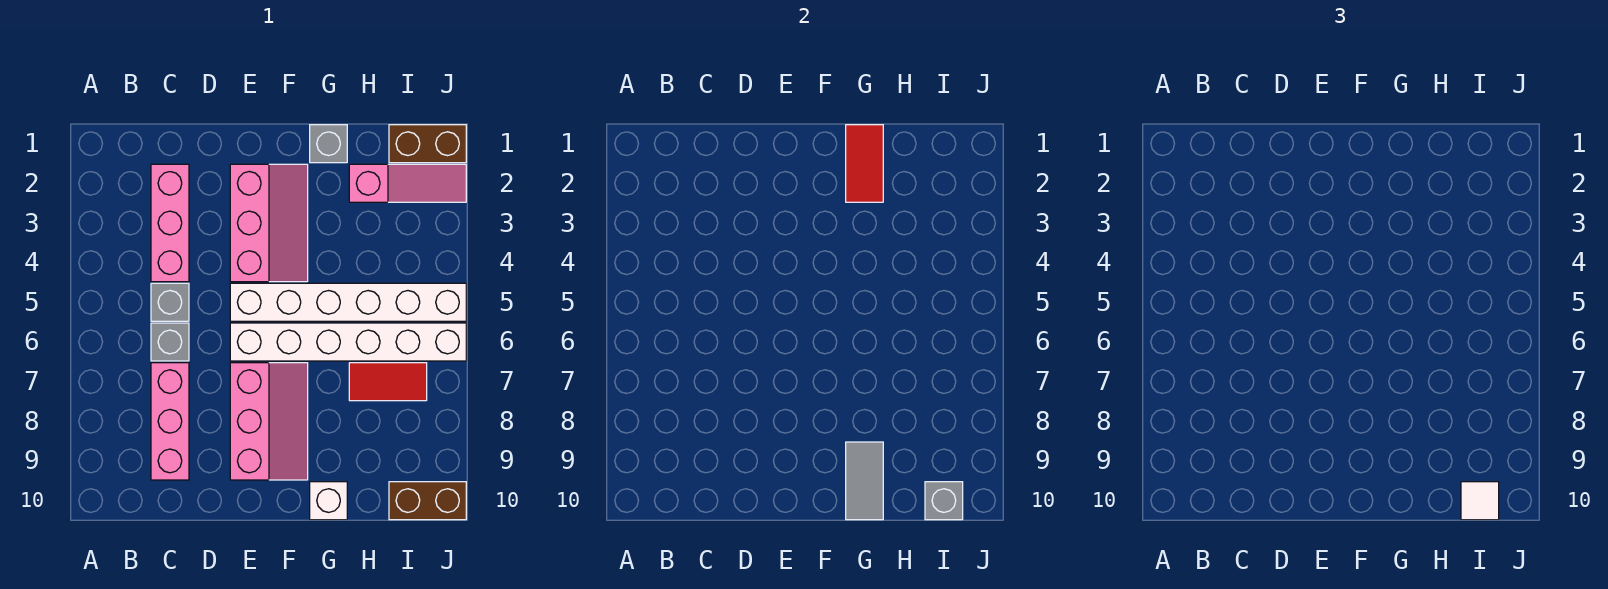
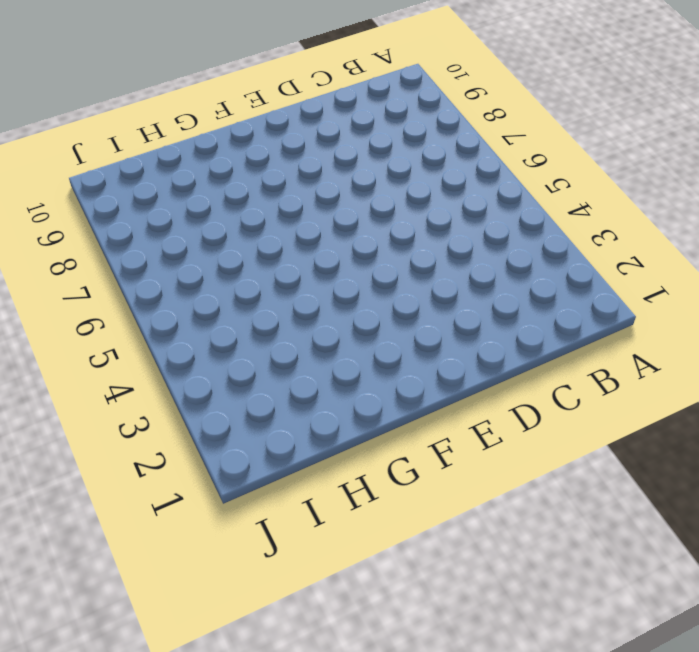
none -> pink brick C2:C4 level 1
none -> grey brick C5 level 1
none -> grey brick C6 level 1

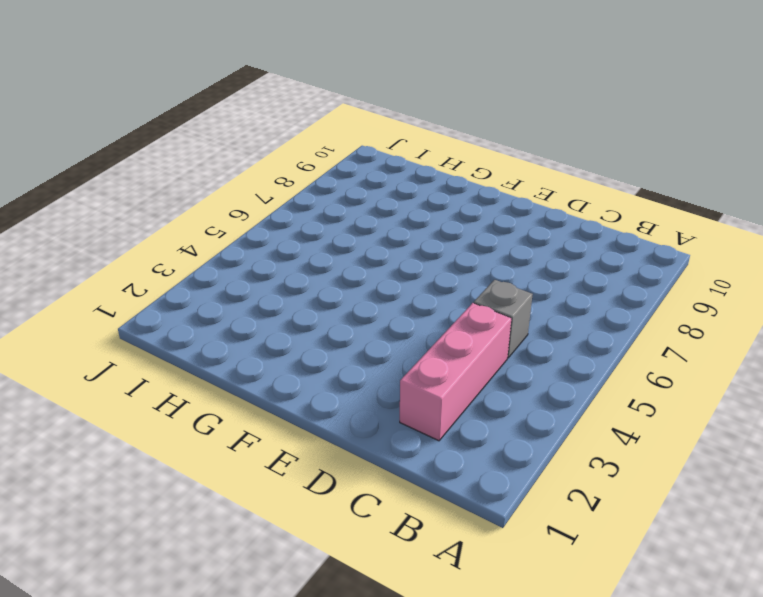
none -> grey brick C6 level 1
none -> pink brick C7:C9 level 1
none -> pink slope E2:F4 level 1 top E

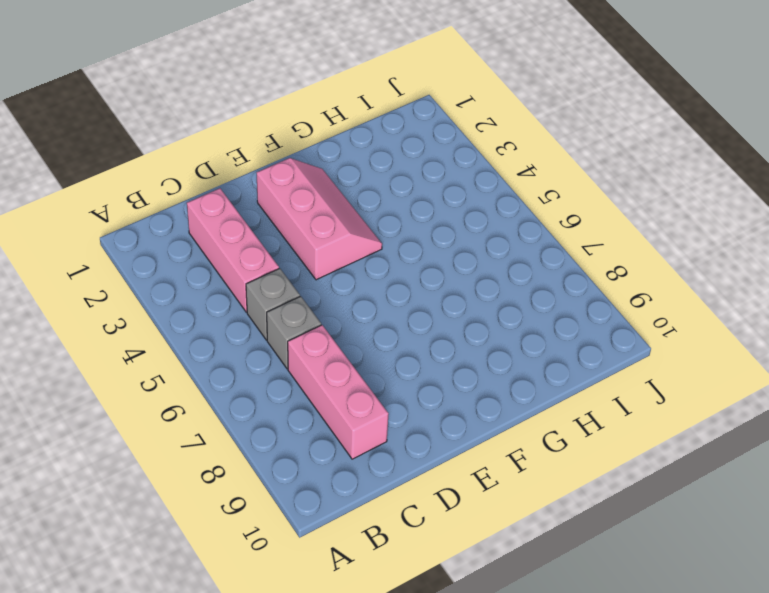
none -> white brick E5:J5 level 1
none -> white brick E6:J6 level 1
none -> pink slope E7:F9 level 1 top E

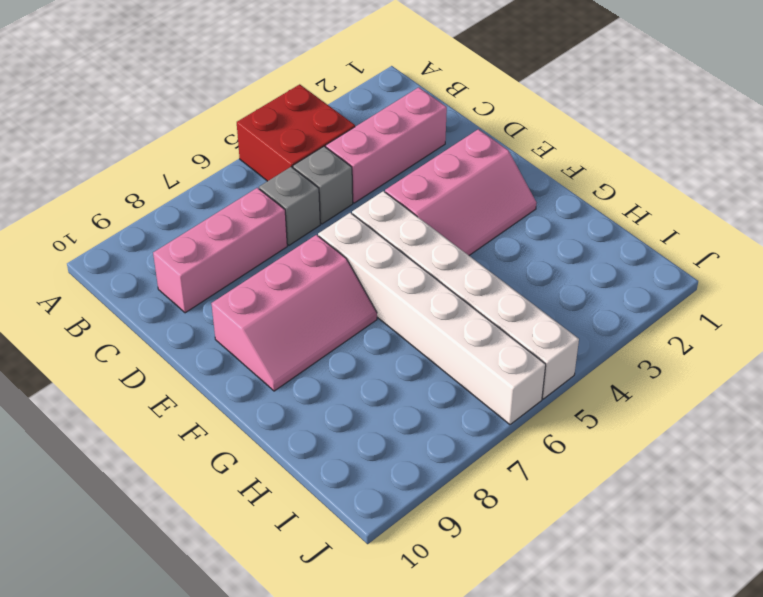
red brick A4:B5 level 1 -> none
none -> grey brick G1 level 1
none -> white brick G10 level 1
none -> pink slope H2:J2 level 1 top H

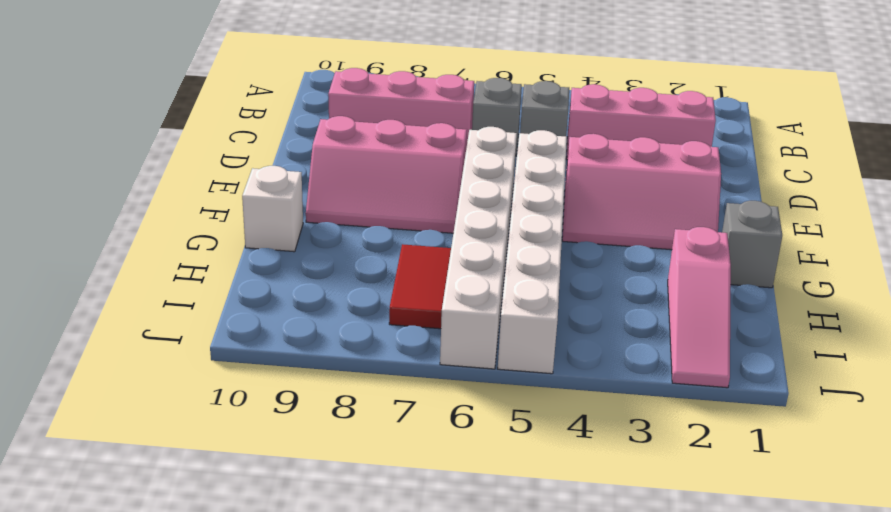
none -> brown brick I1:J1 level 1
none -> brown brick I10:J10 level 1
none -> red tile G1:G2 level 2

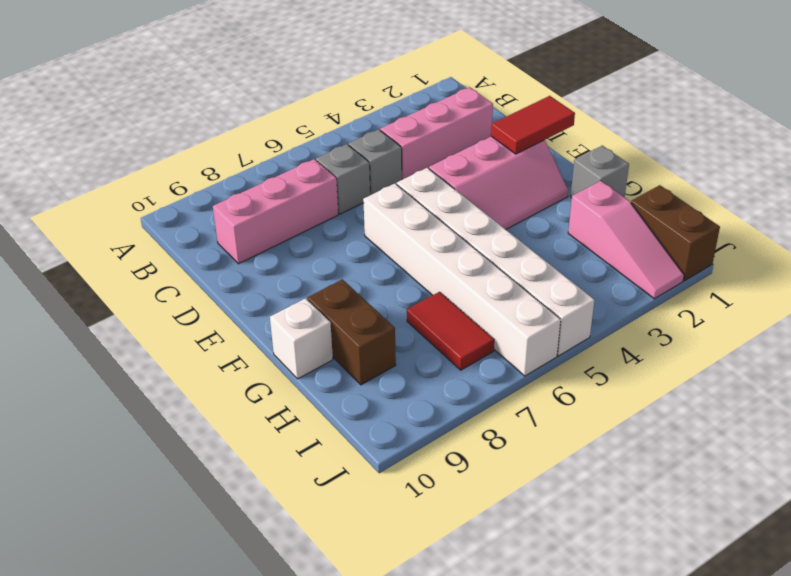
red tile E1:E2 level 2 -> red tile G1:G2 level 2
brown brick G9:H9 level 1 -> brown brick I10:J10 level 1
none -> pink slope E7:F9 level 1 top E
none -> grey tile G9:G10 level 2
none -> grey brick I10 level 2

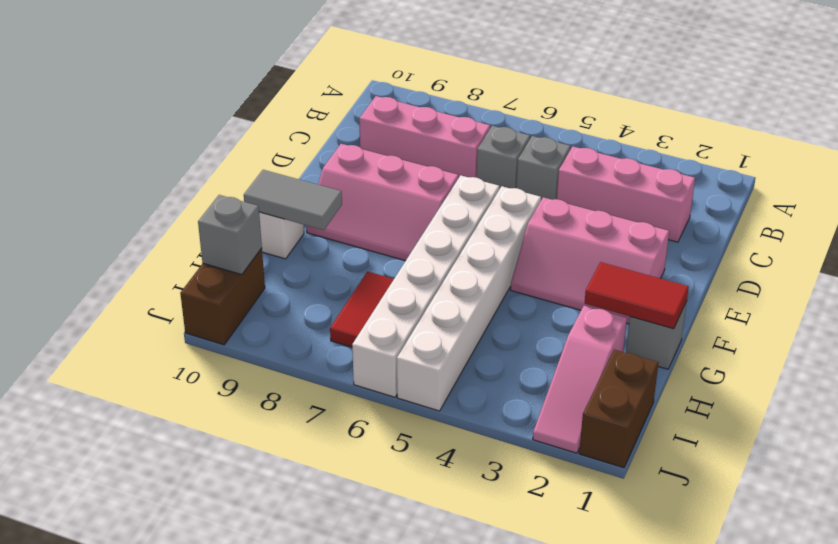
none -> white tile I10 level 3

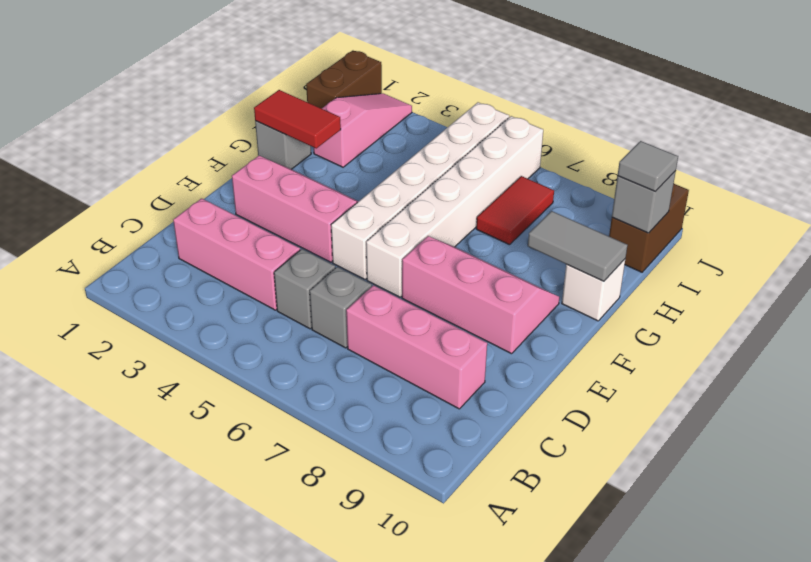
grey tile I10 level 3 -> white tile I10 level 3

